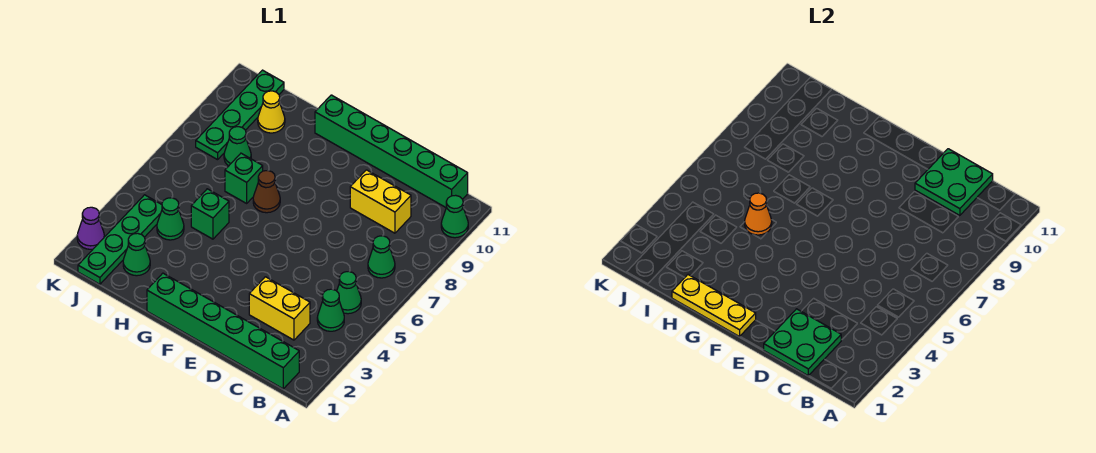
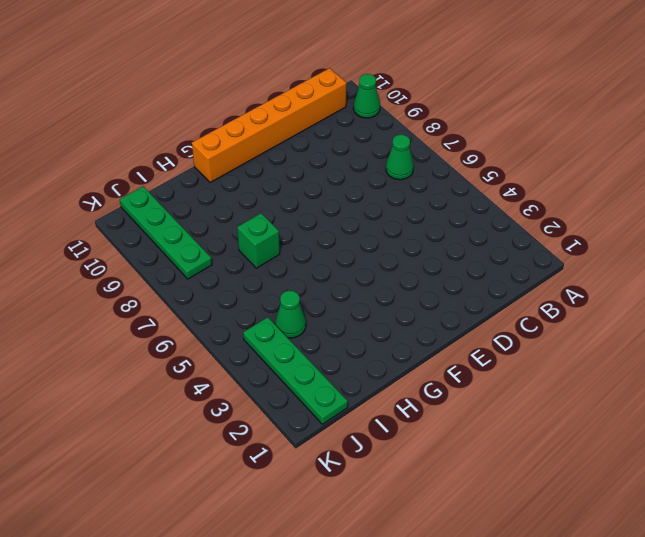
orange brick B11:G11 level 1 -> green brick B11:G11 level 1
none -> green brick B1:G1 level 1
none -> green cone B4 level 1
none -> green cone B5 level 1

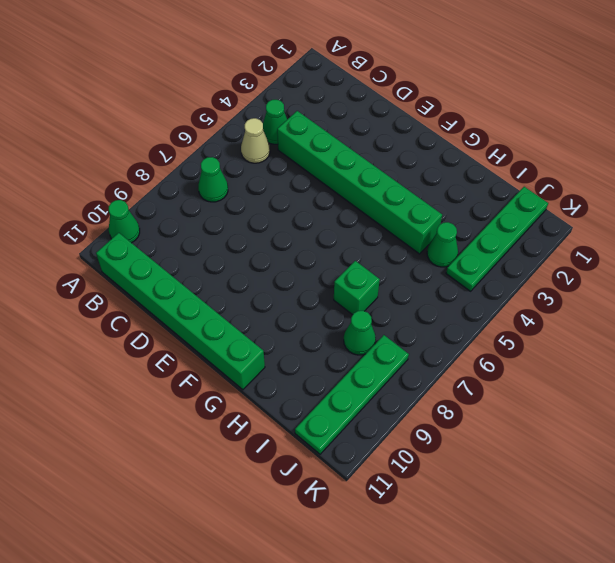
tan cone B5 level 1 -> green cone B5 level 1
green brick C4:H4 level 1 -> green brick B1:G1 level 1
none -> yellow brick C3:D3 level 1
none -> yellow brick C9:D9 level 1
none -> brown cone G7 level 1

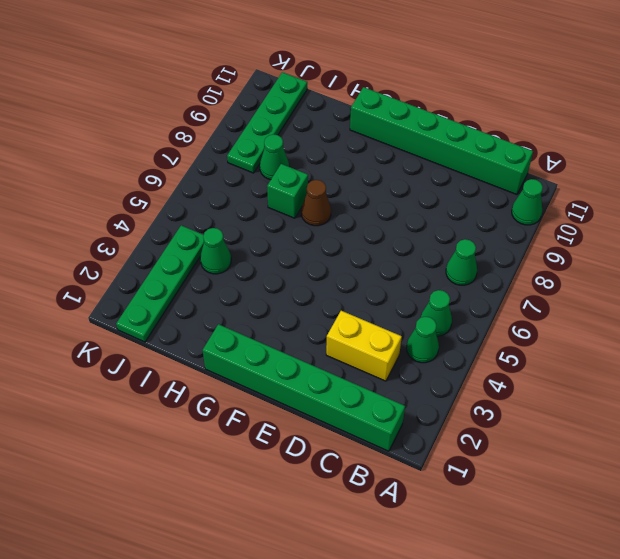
none -> yellow brick C9:D9 level 1
none -> green brick H5 level 1
none -> green cone I2 level 1

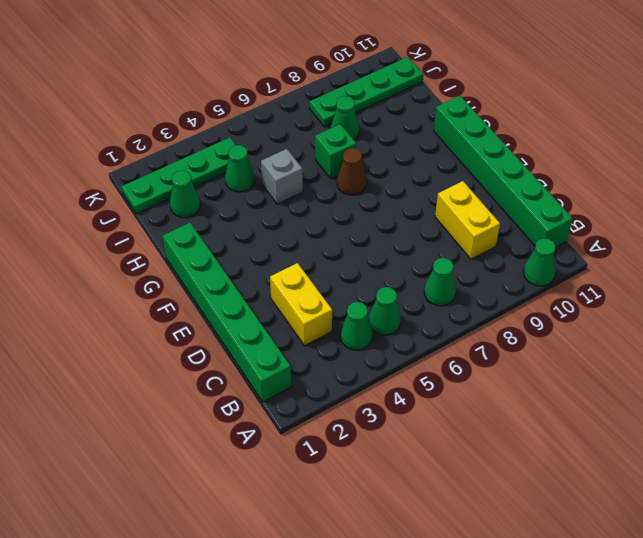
grey brick H5 level 1 -> green brick H5 level 1
none -> yellow cone I10 level 1
none -> purple cone K2 level 1
none -> green plate C1:D2 level 2

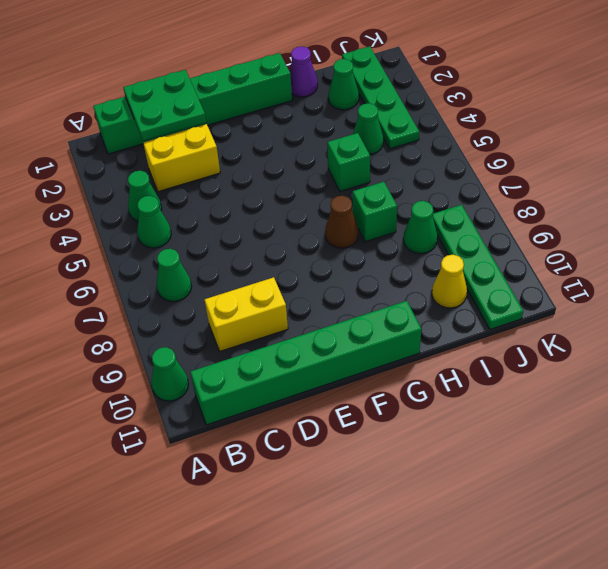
purple cone H1 level 1 -> purple cone K2 level 1
none -> green plate C10:D11 level 2
none -> yellow plate F1:H1 level 2
none -> orange cone H5 level 2

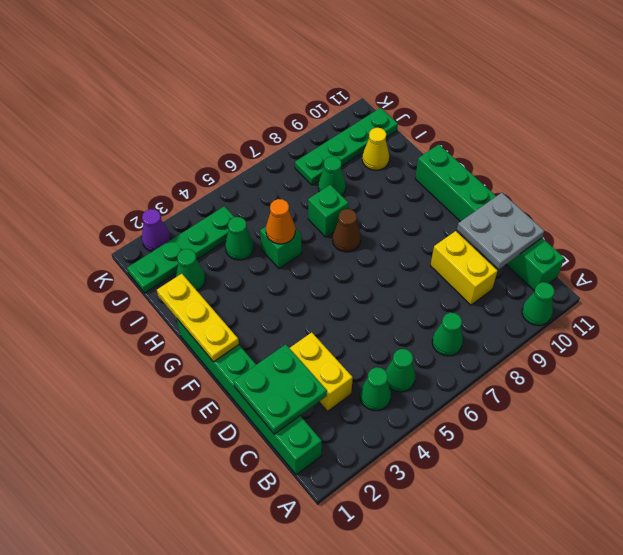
grey plate C10:D11 level 2 -> green plate C10:D11 level 2

